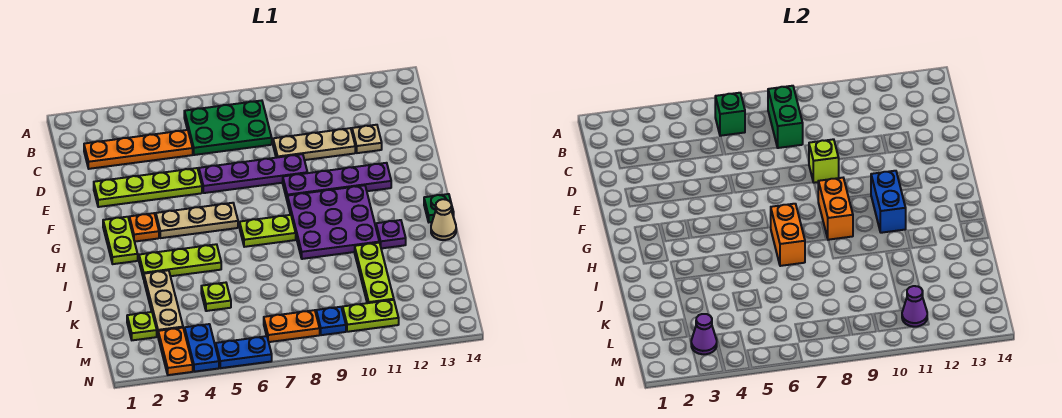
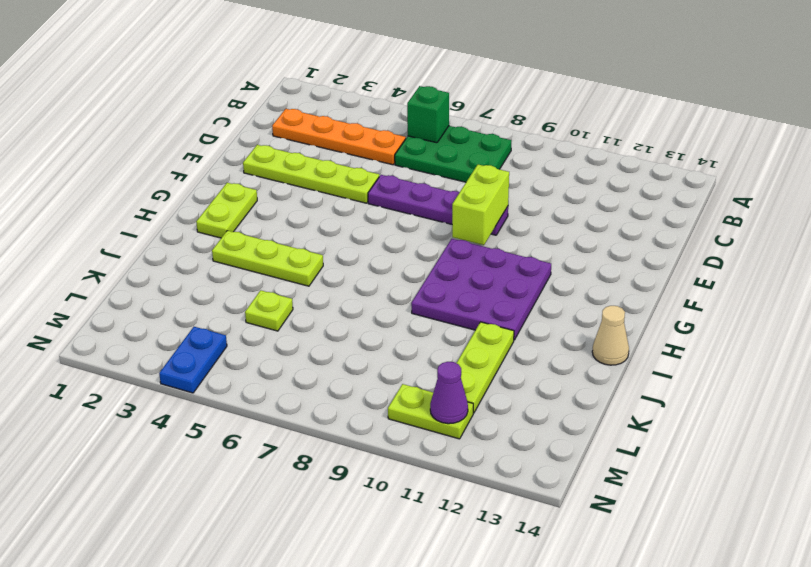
lime brick E9:F9 level 2 -> lime brick E9 level 2
none -> tan plate D9:D11 level 1
none -> tan plate D12 level 1
none -> purple plate F9:F12 level 1
none -> orange plate G3 level 1

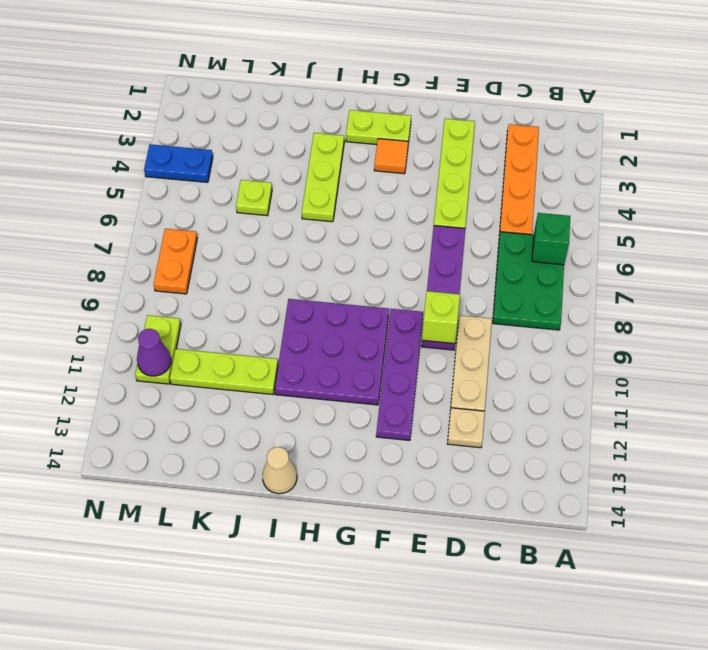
orange tile G3 level 1 -> orange plate G3 level 1
none -> tan plate G4:G6 level 1
none -> lime plate H7:H8 level 1
none -> green plate H14 level 1
none -> purple plate I12 level 1

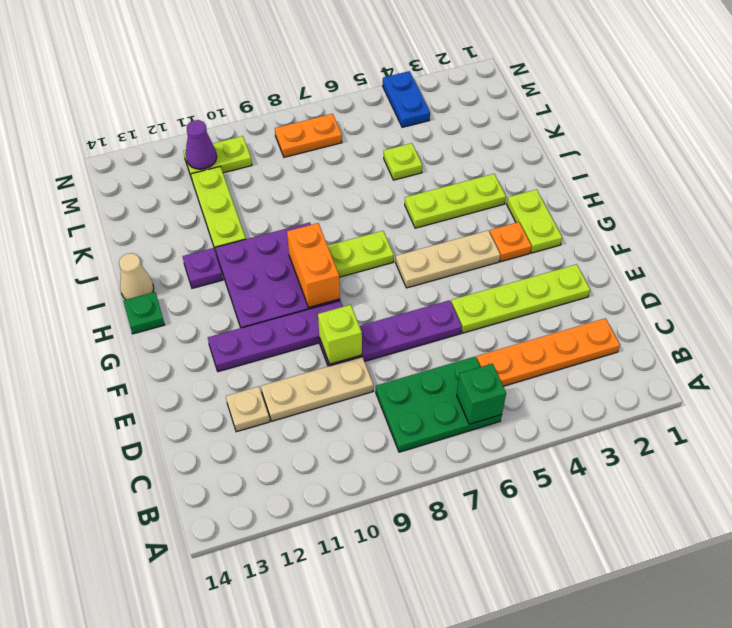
none -> tan plate J3:L3 level 1
none -> lime plate L2 level 1
none -> orange plate M3:N3 level 1
none -> blue plate M9 level 1

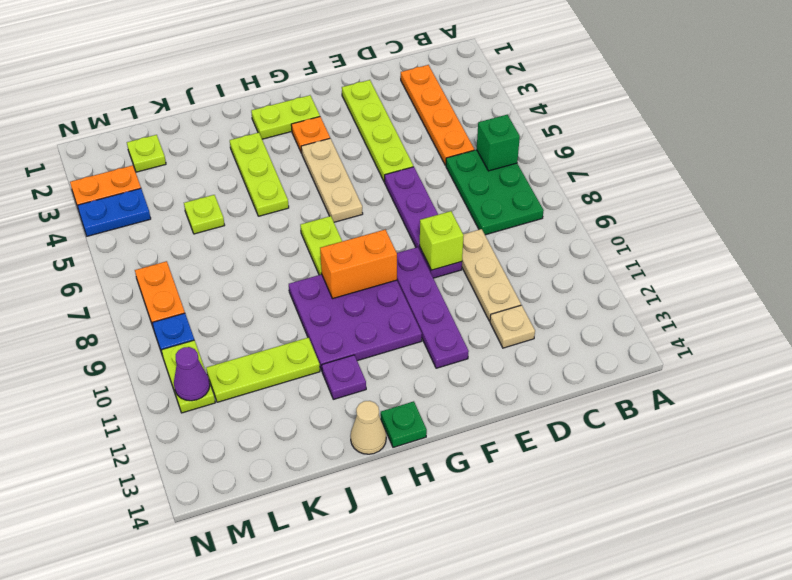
none -> tan plate J3:L3 level 1
none -> blue plate N5:N6 level 1
none -> green brick B8:C8 level 2
none -> blue brick G11:H11 level 2

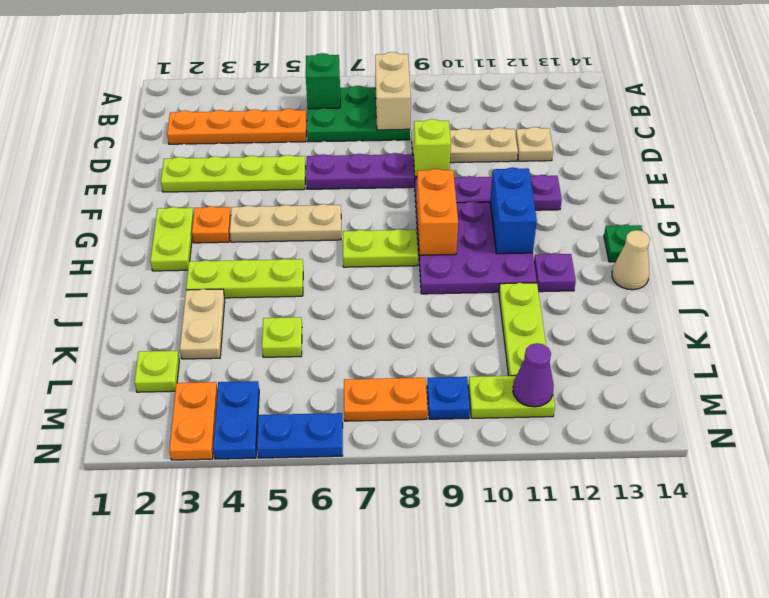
tan brick B8:C8 level 2 -> green brick B8:C8 level 2
tan plate J3:K3 level 1 -> tan plate J3:L3 level 1
none -> orange brick H7:I7 level 2
none -> purple cone M3 level 2

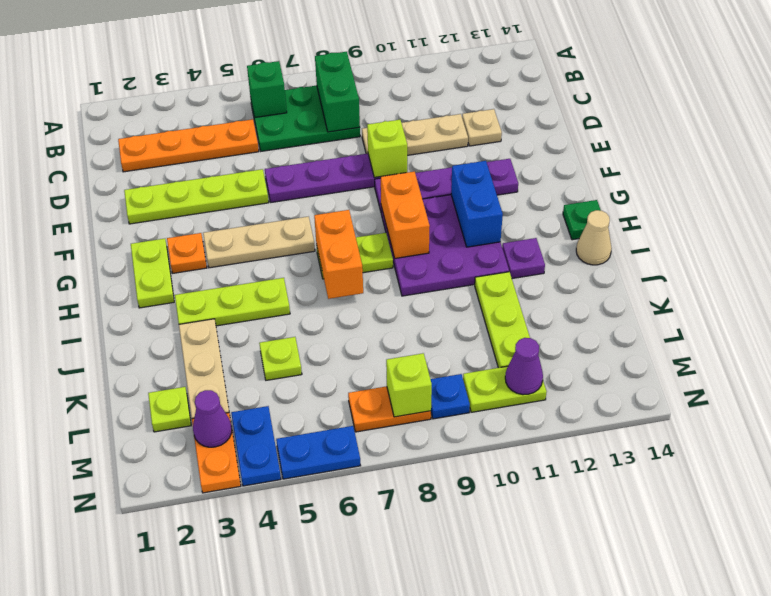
lime brick M8 level 2 -> none

